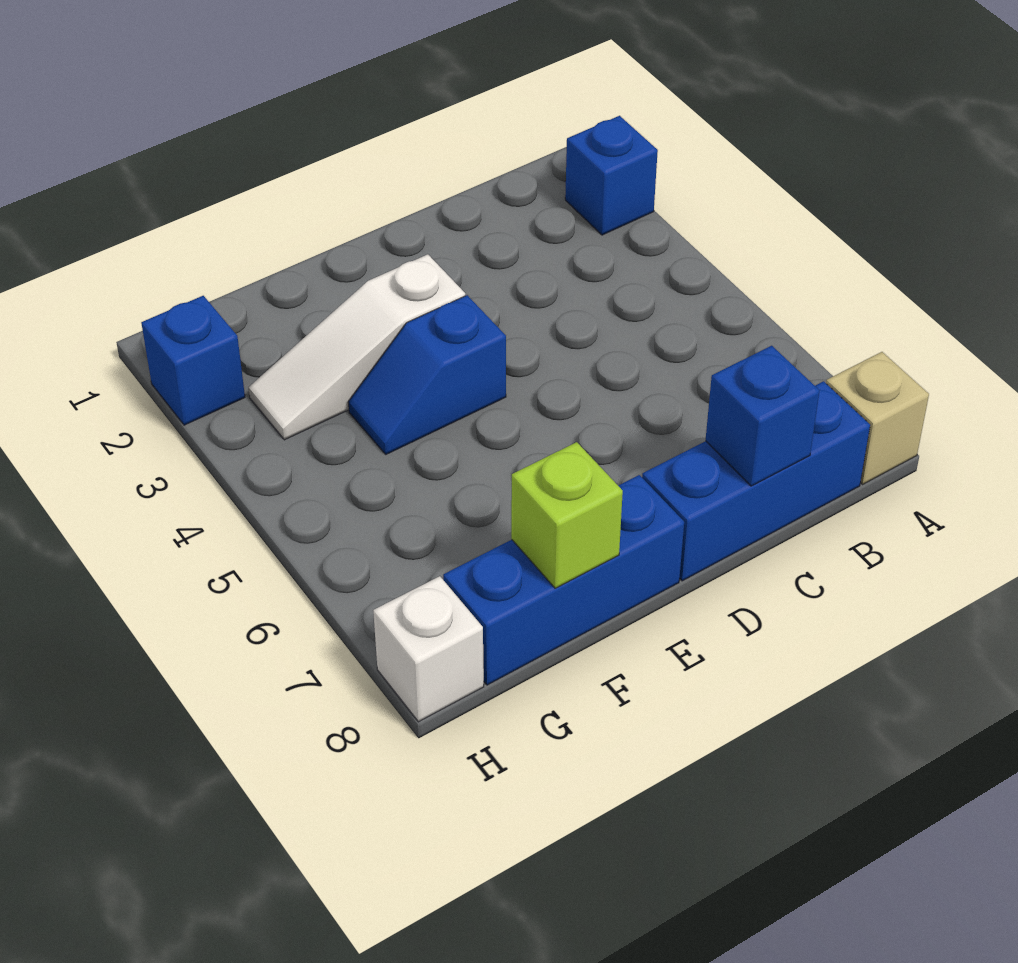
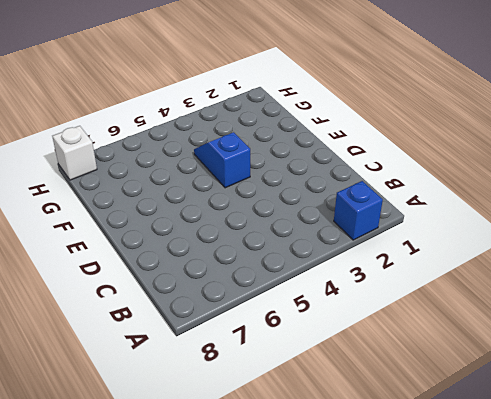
none -> tan brick A8 level 1
none -> blue brick B8:D8 level 1

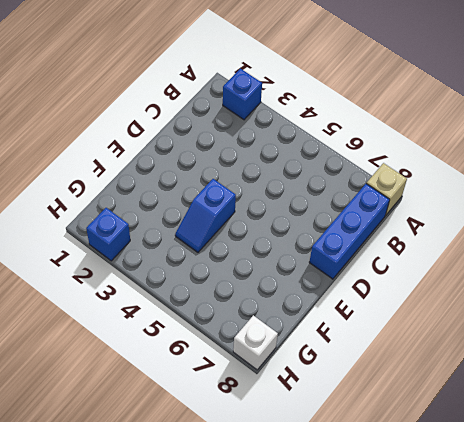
none -> white slope E3:G3 level 1 top E
none -> blue brick E8:G8 level 1

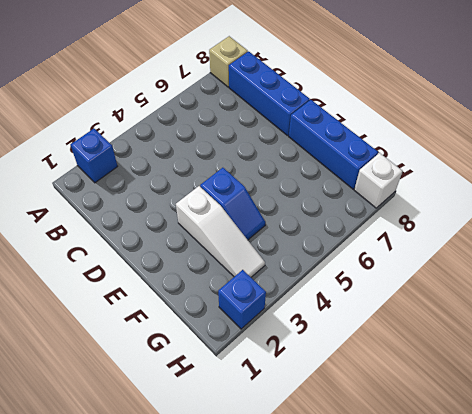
none -> blue brick C8 level 2
none -> lime brick F8 level 2

